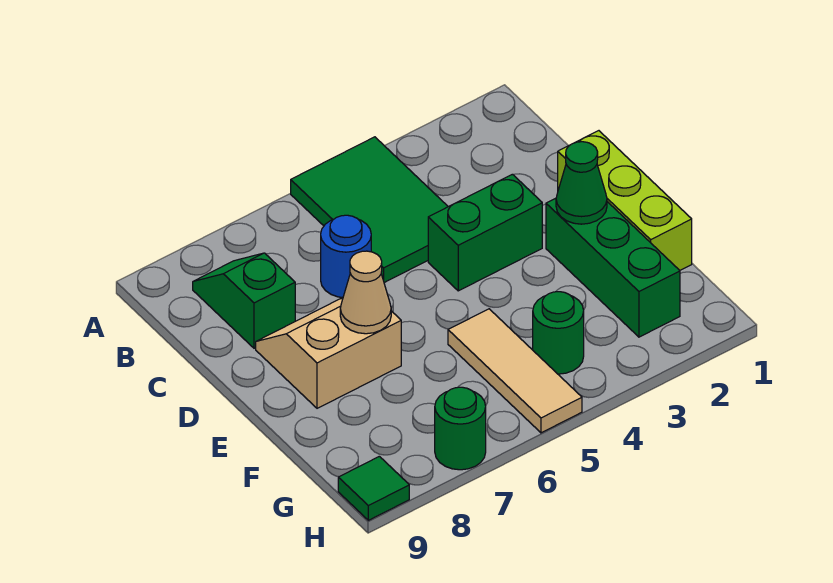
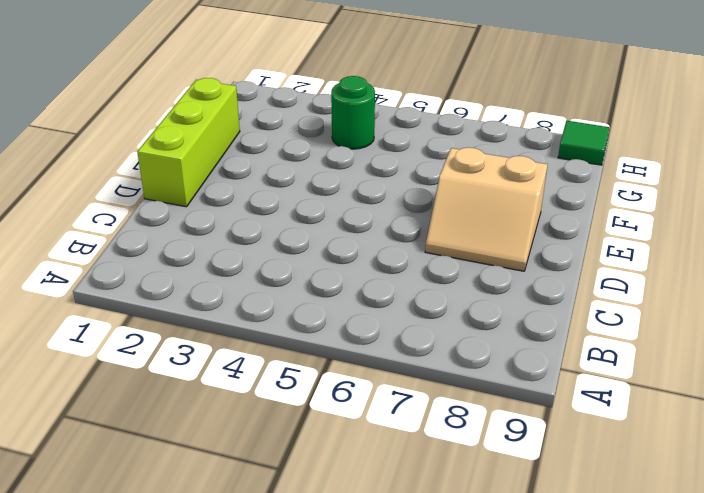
none -> green tile A4:C5 level 1
none -> green slope B8:C8 level 1 top C
none -> blue round brick C6 level 1

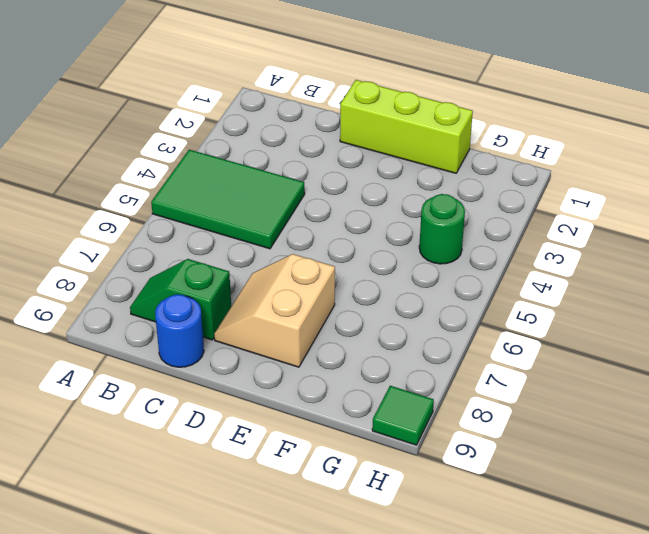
blue round brick C9 level 1 -> blue round brick C6 level 1
none -> green brick D3:D4 level 1
none -> green brick E2:G2 level 1
none -> tan tile F5:H5 level 1

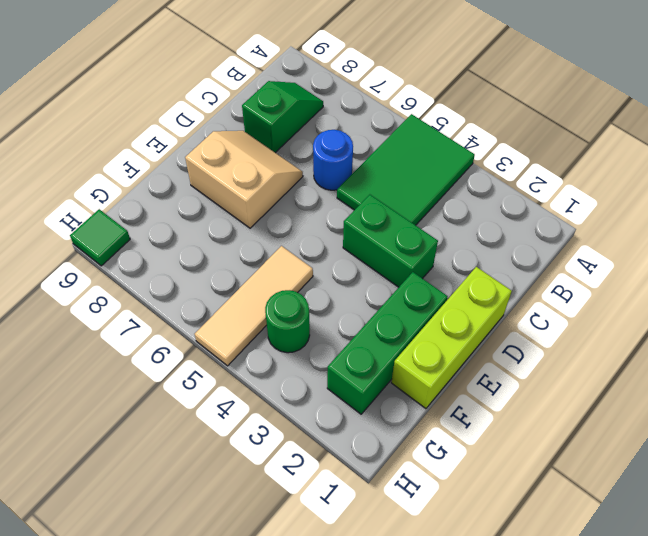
none -> green round brick H7 level 1
none -> green cone E2 level 2
none -> tan cone E7 level 2

